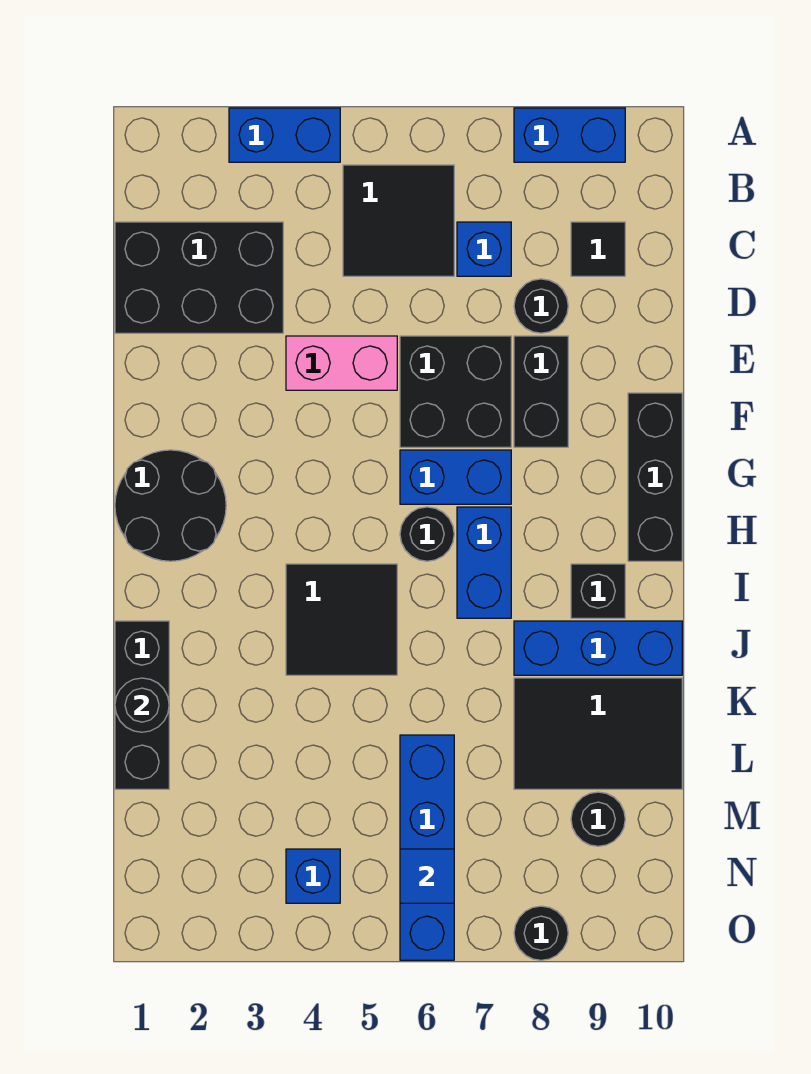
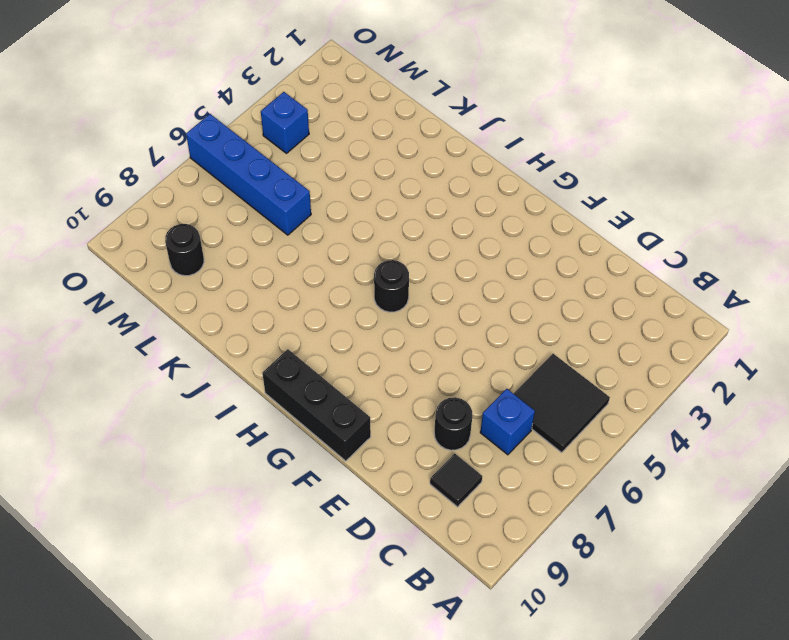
none -> blue brick A3:A4 level 1
none -> blue brick A8:A9 level 1
none -> black brick C1:D3 level 1

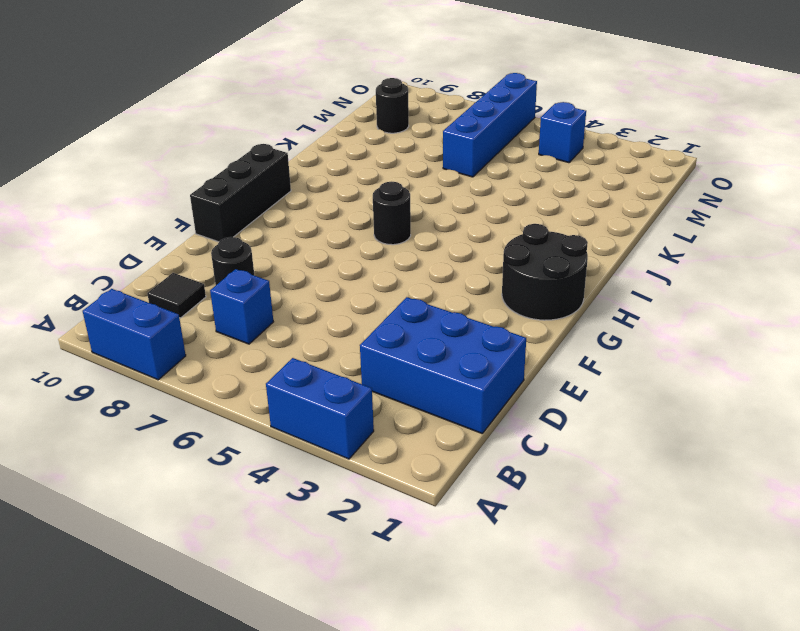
blue brick C1:D3 level 1 -> black brick C1:D3 level 1
none -> black tile B5:C6 level 1
none -> pink brick E4:E5 level 1
none -> black brick E6:F7 level 1

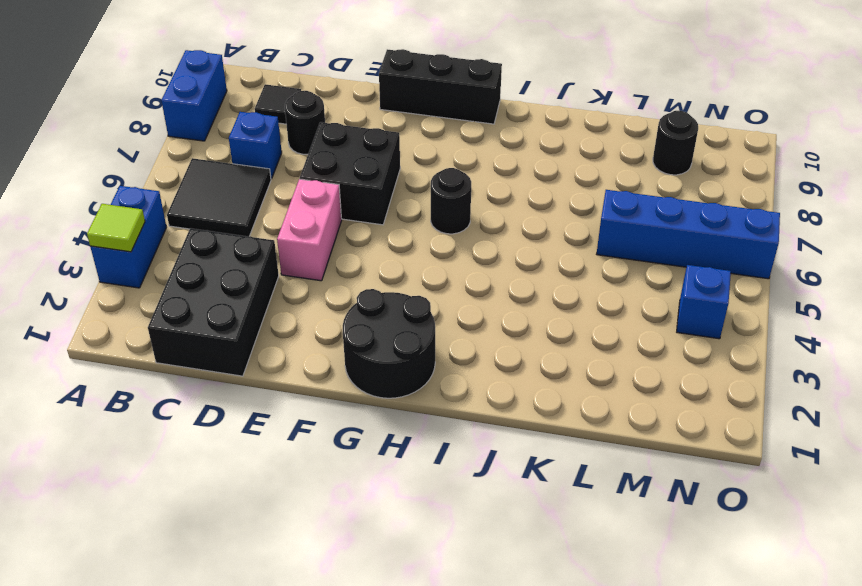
lime tile A3 level 2 -> none
none -> black brick E8:F8 level 1
none -> blue brick G6:G7 level 1
none -> blue brick H7:I7 level 1

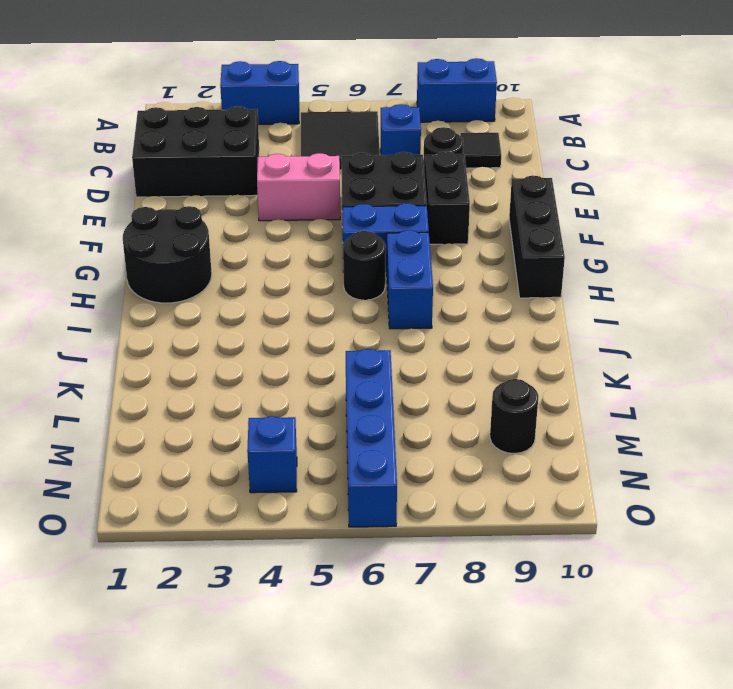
none -> black tile I4:J5 level 1
none -> black brick I9 level 1
none -> black brick J1:L1 level 1

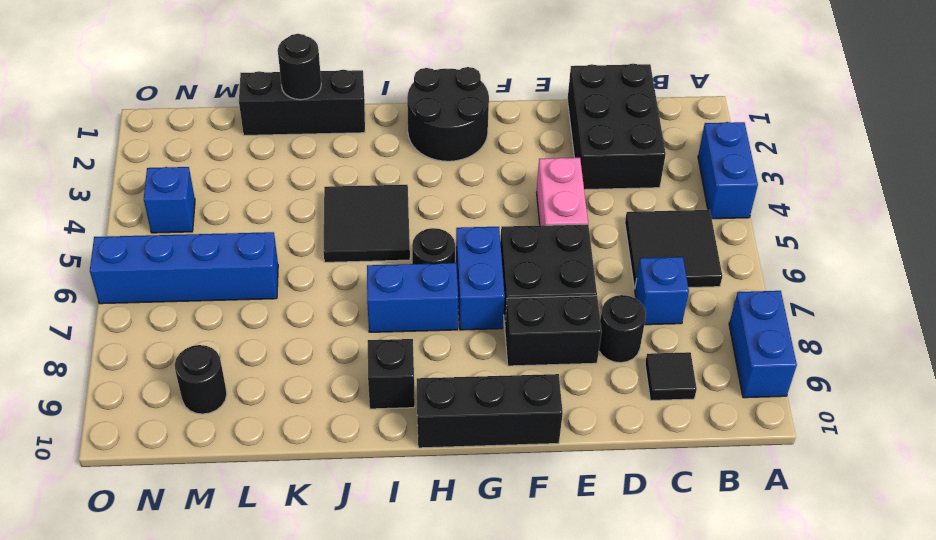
none -> blue brick J8:J10 level 1
none -> black tile K8:L10 level 1
none -> black round brick O8 level 1

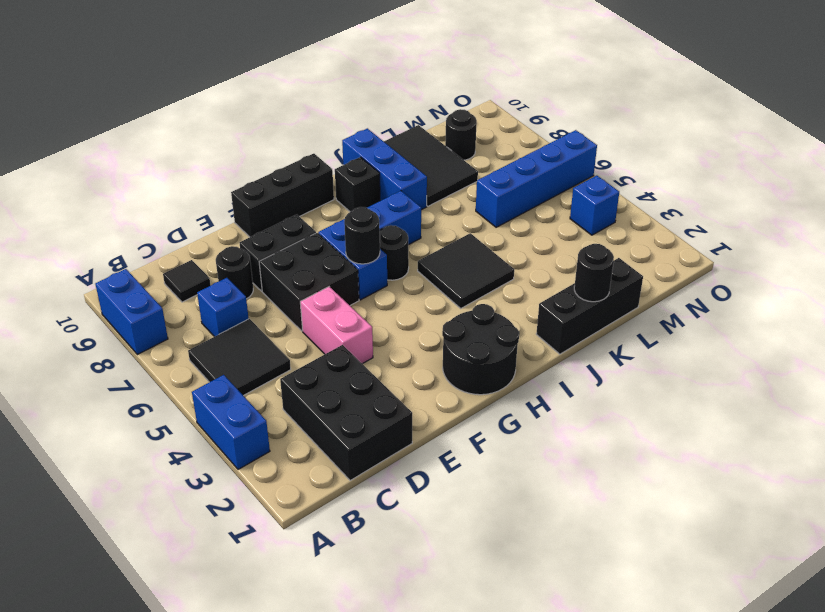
black round brick G6 level 2 -> black round brick O8 level 1
none -> blue tile N6 level 2

